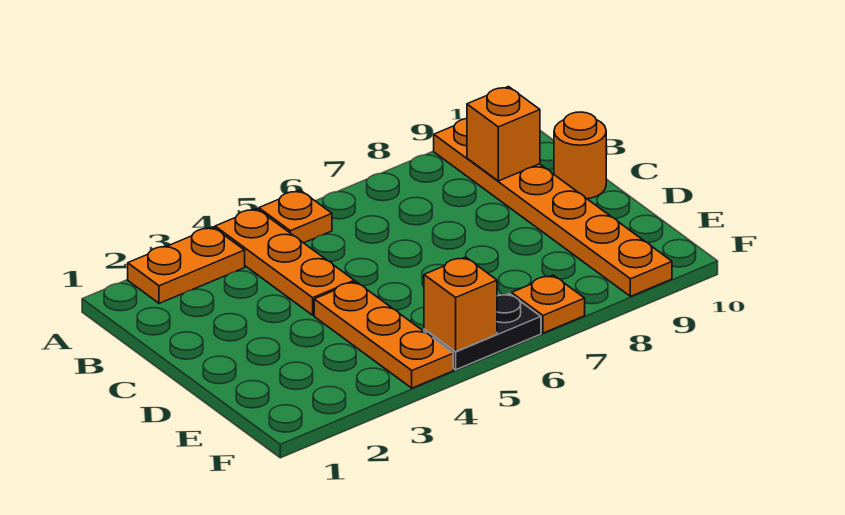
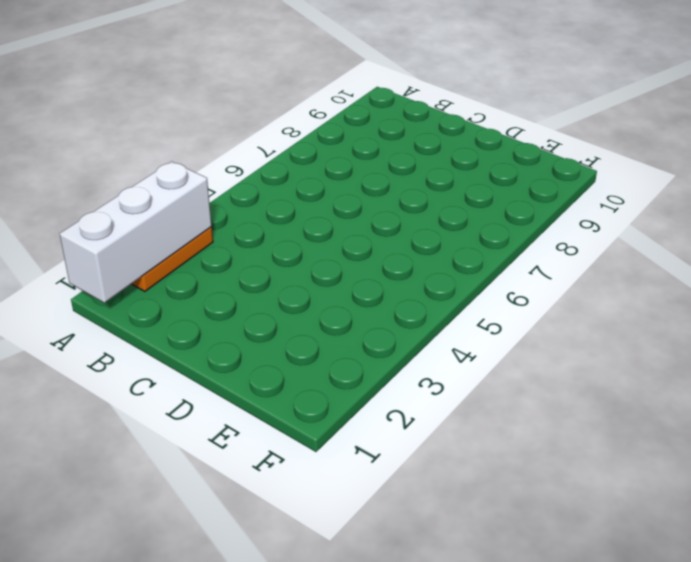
white brick A1:A3 level 2 -> none
none -> orange plate A4:C4 level 1
none -> orange plate A5 level 1

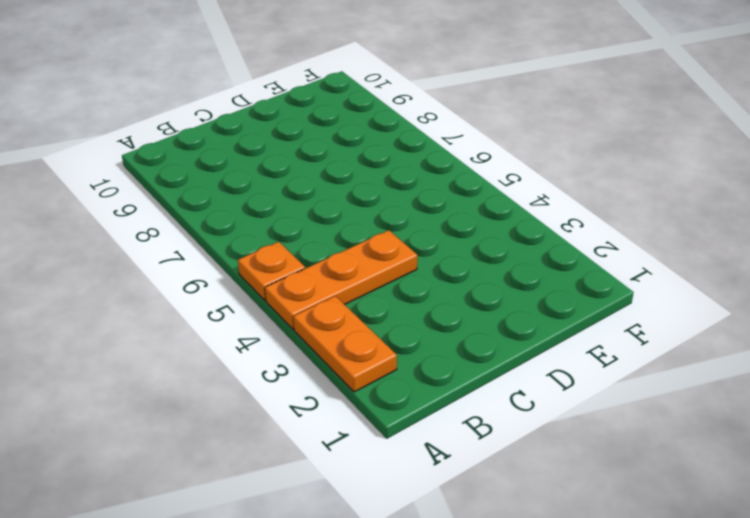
none -> orange plate A9:F9 level 1
none -> orange round brick C10 level 1

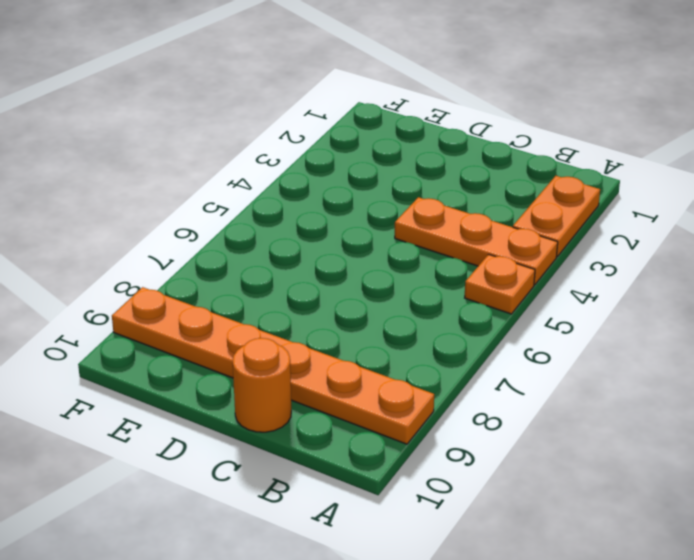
none -> orange plate D4:F4 level 1
none -> black plate F5:F6 level 1

